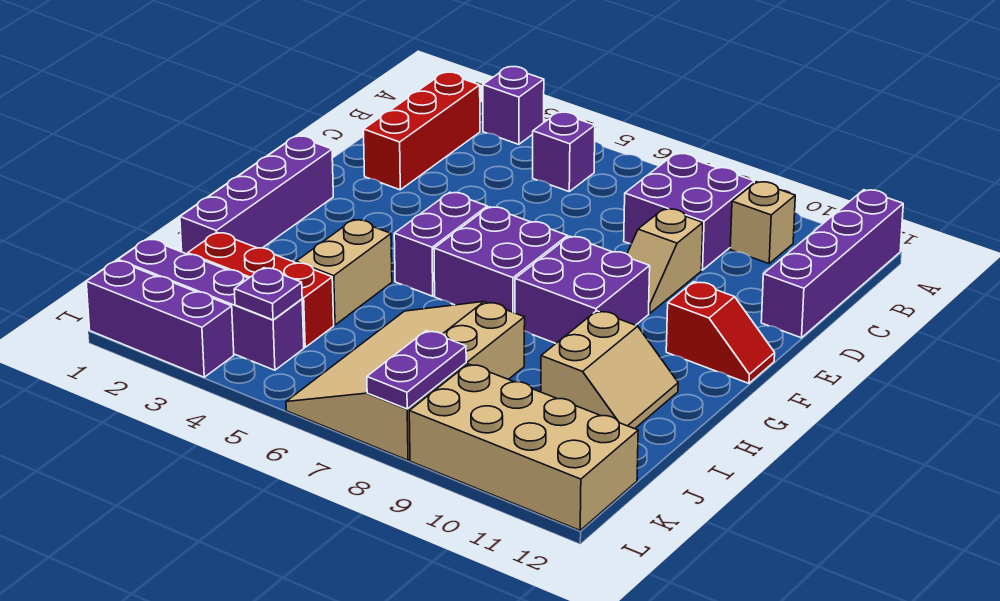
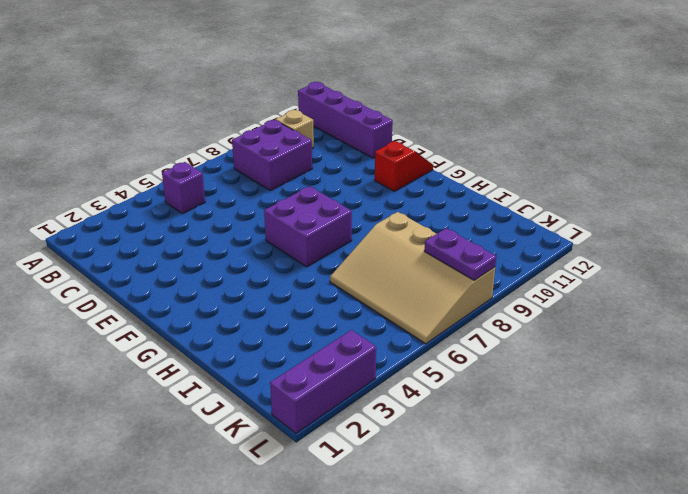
none -> purple brick A3 level 1
none -> red brick B2:D2 level 1
none -> tan slope D9:E9 level 1 top D

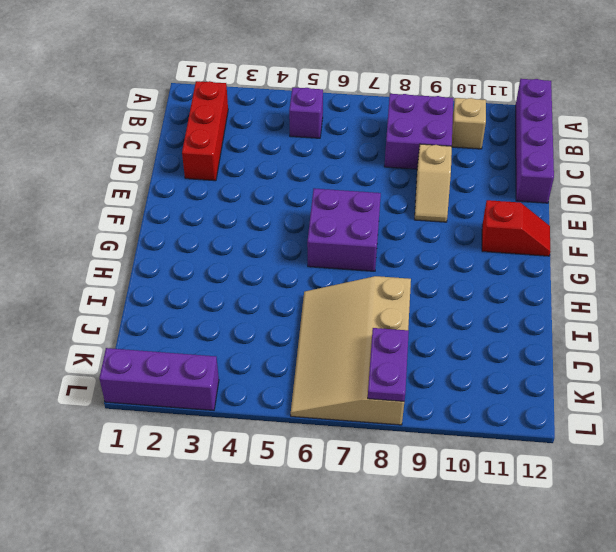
none -> purple brick A3 level 1
none -> purple brick F1:I1 level 1
none -> purple brick F5:G5 level 1

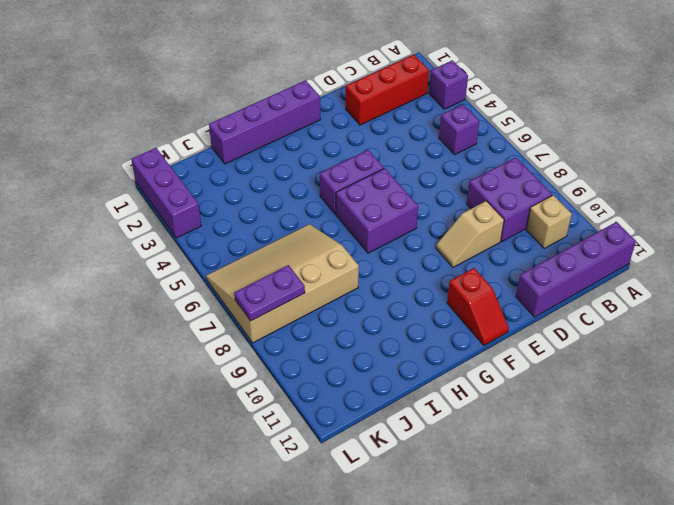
none -> purple brick F8:G9 level 1
none -> tan brick H4:I4 level 1
none -> tan slope H10:I11 level 1 top 10

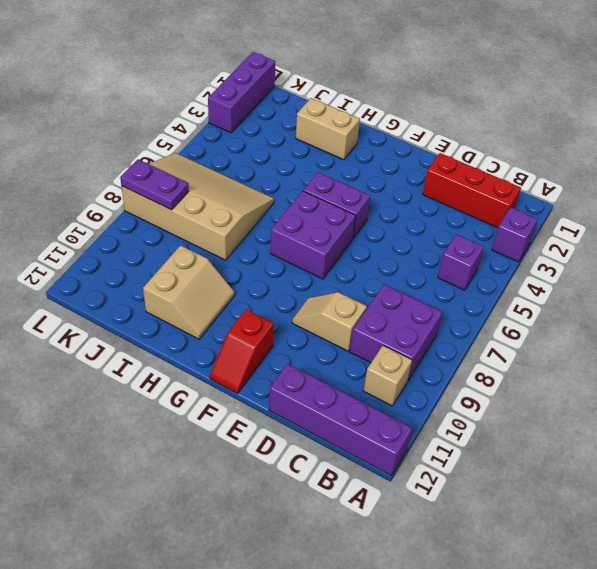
tan brick H2:I2 level 1 -> tan brick H4:I4 level 1
tan slope H10:I11 level 1 top I -> tan slope H10:I11 level 1 top 10
none -> purple brick F1:I1 level 1
none -> purple brick F8:G9 level 1
none -> red brick J2:J4 level 1

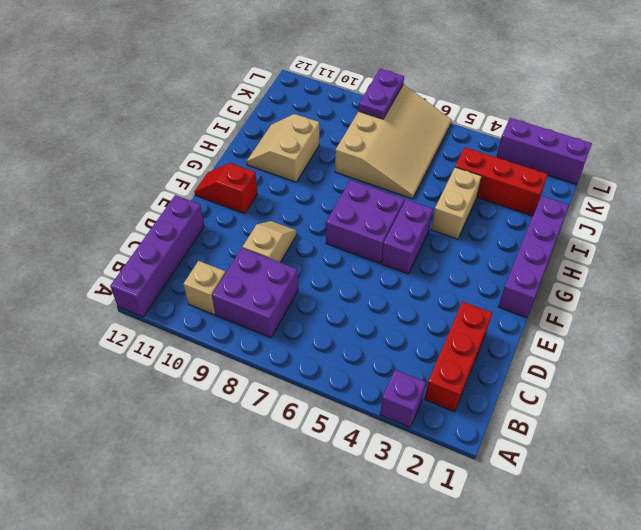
none -> purple brick B5 level 1
none -> purple brick F8:G9 level 1
none -> purple brick K1:K4 level 1

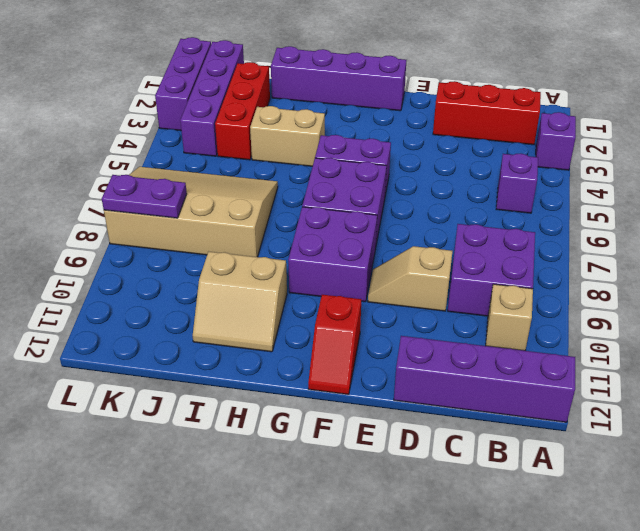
none -> tan brick K9:L12 level 1
none -> purple plate K4 level 2

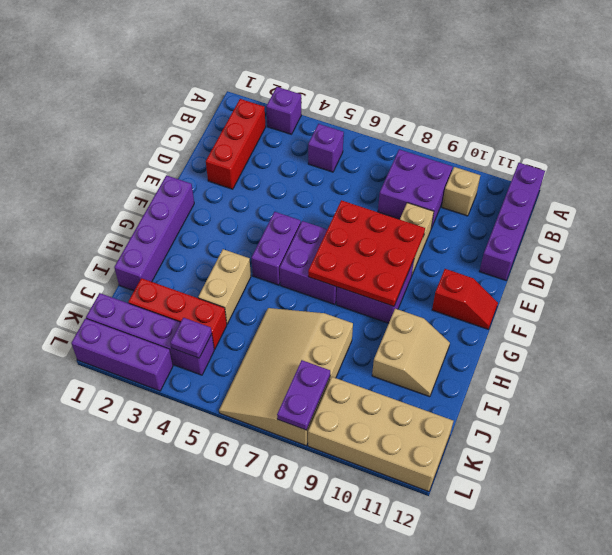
red plate E7:G9 level 2 -> none

